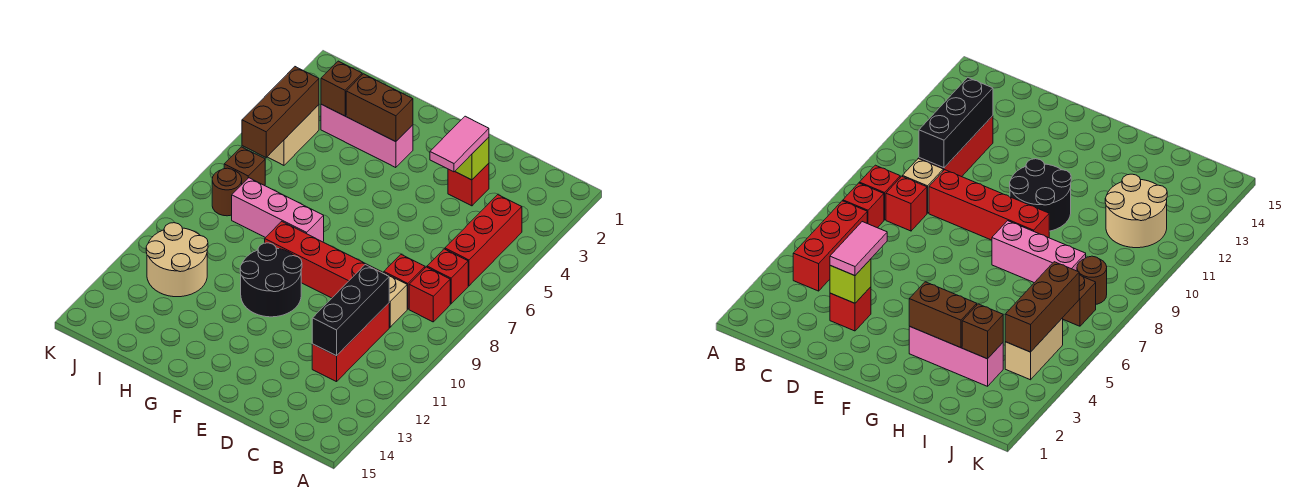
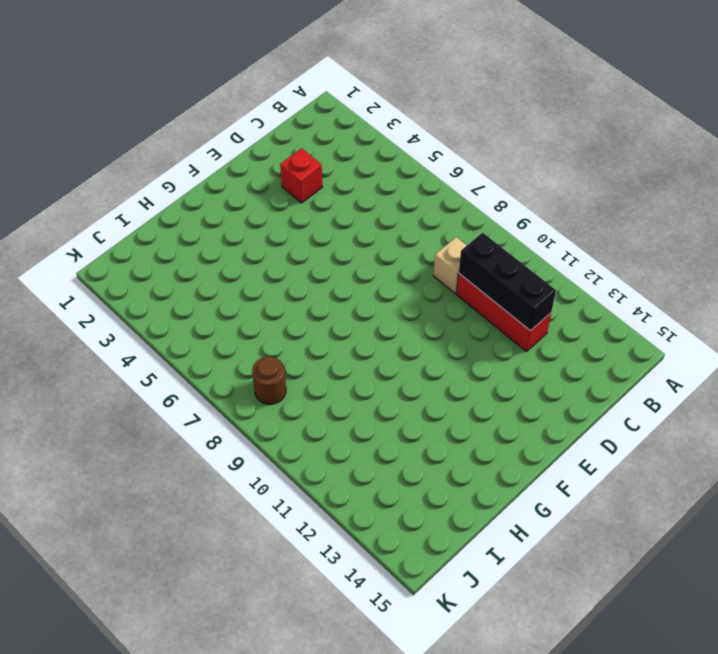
none -> red brick B4:B6 level 1
none -> red brick B7 level 1
none -> red brick B8 level 1

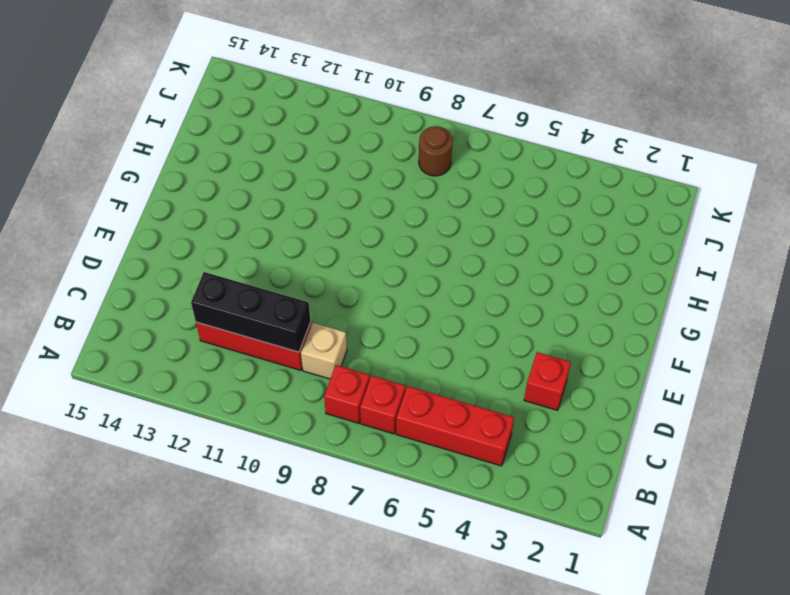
none -> red brick C8 level 1
none -> red brick D9:G9 level 1
none -> black round brick F10:G11 level 1

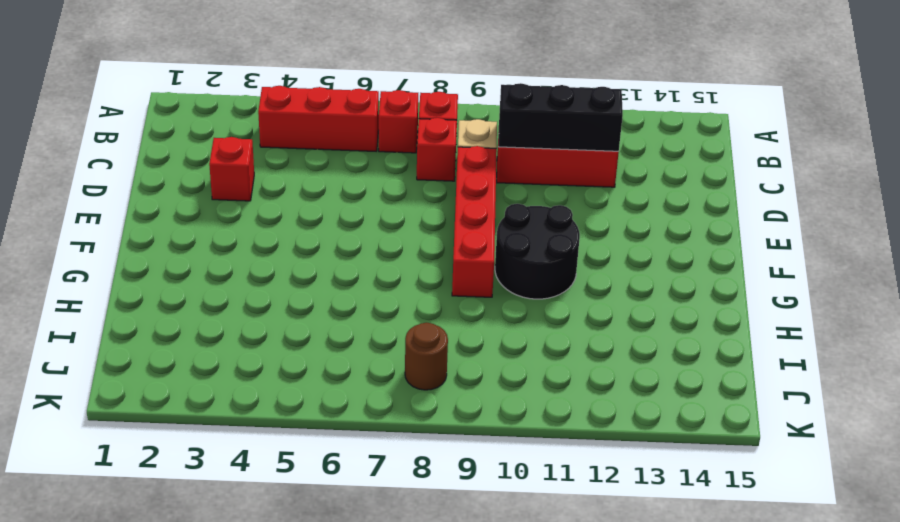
none -> pink brick G3:I3 level 1
none -> pink brick G8:I8 level 1
none -> tan round brick I11:J12 level 1

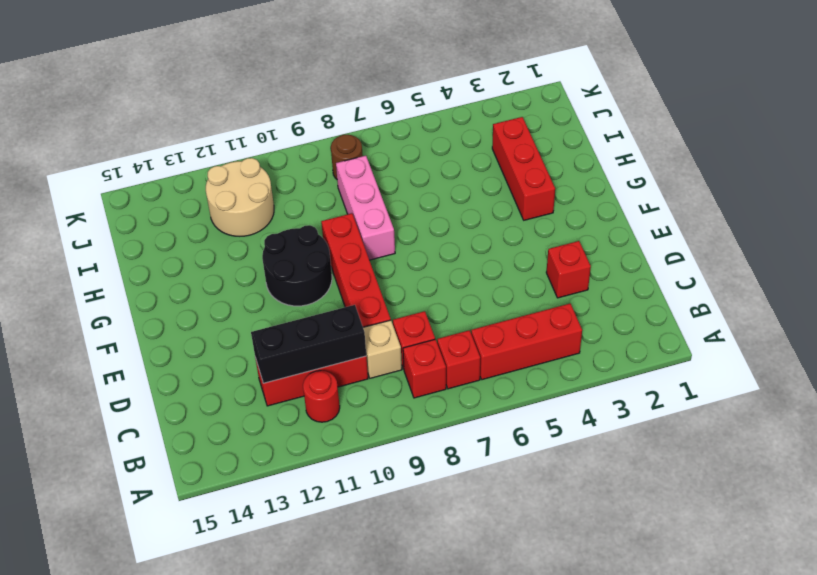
red round brick B11 level 1 -> none
red brick G3:I3 level 1 -> pink brick G3:I3 level 1
none -> tan brick J4:J5 level 1
none -> brown brick J7 level 1
none -> lime brick D3 level 2

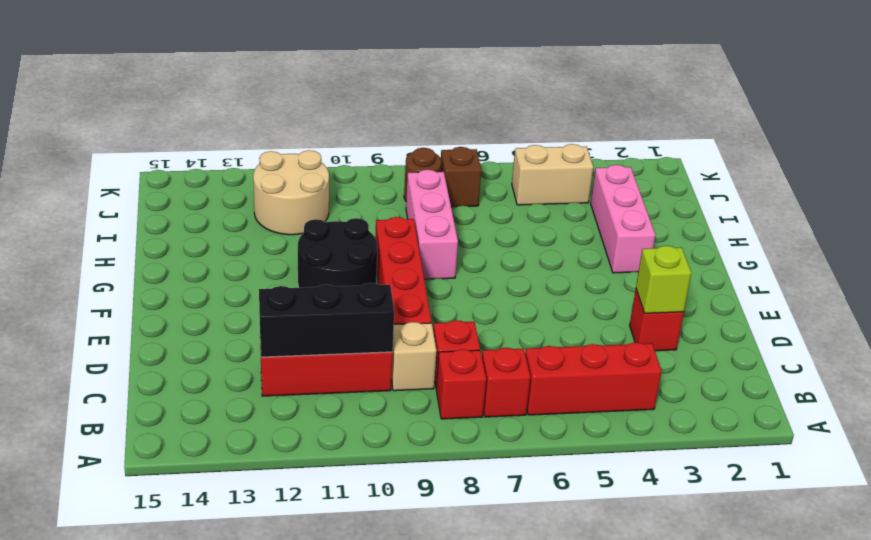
none -> brown brick G3:H3 level 2
none -> brown brick I3 level 2
none -> brown brick J4:J6 level 2

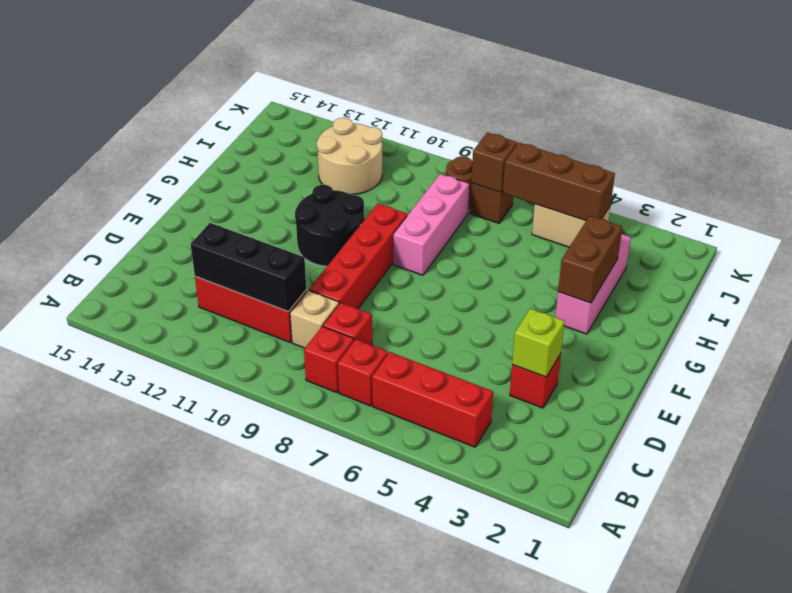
brown brick J7 level 2 -> brown brick I3 level 2
none -> pink tile D3:D4 level 3

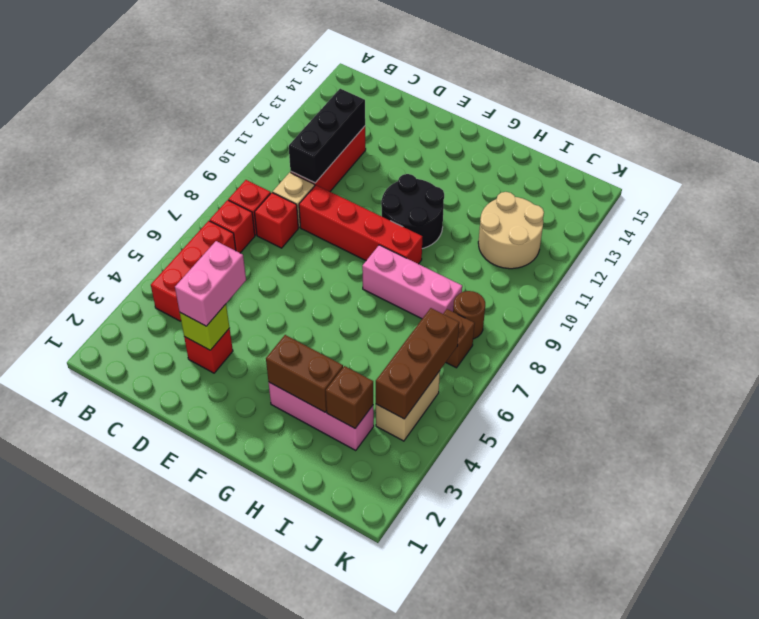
pink brick D3:D4 level 3 -> pink tile D3:D4 level 3

